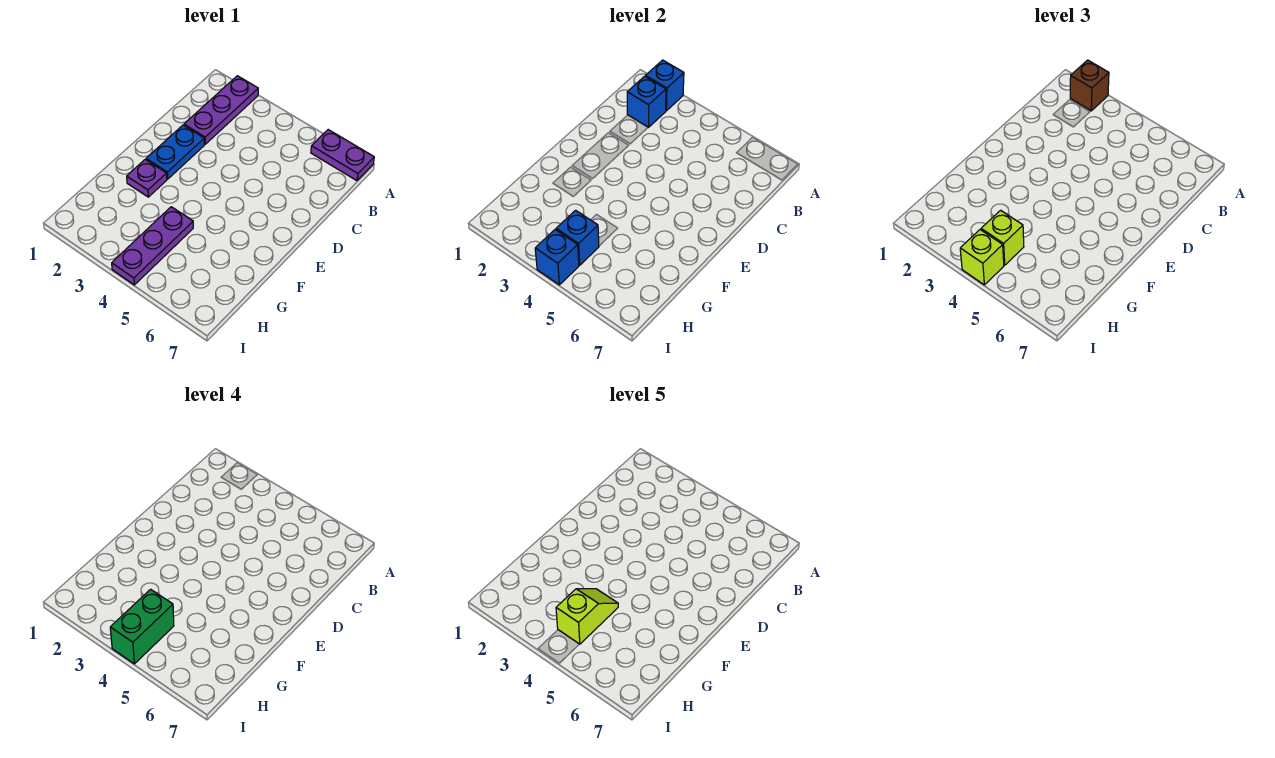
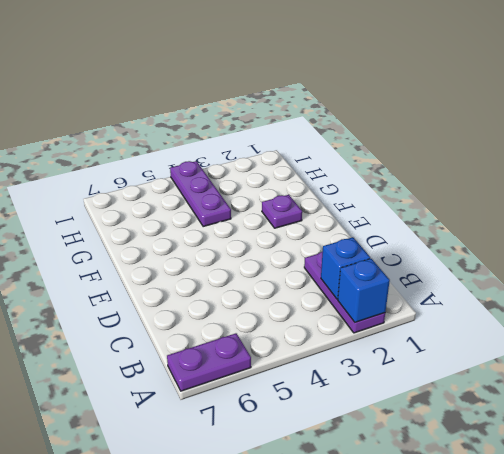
none -> blue plate D2:E2 level 1
none -> blue brick H4 level 2
none -> blue brick I4 level 2

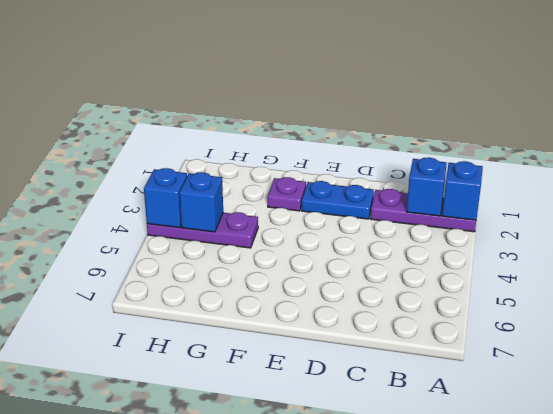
none -> purple plate A6:A7 level 1
none -> brown brick A2 level 3
none -> lime brick H4 level 3

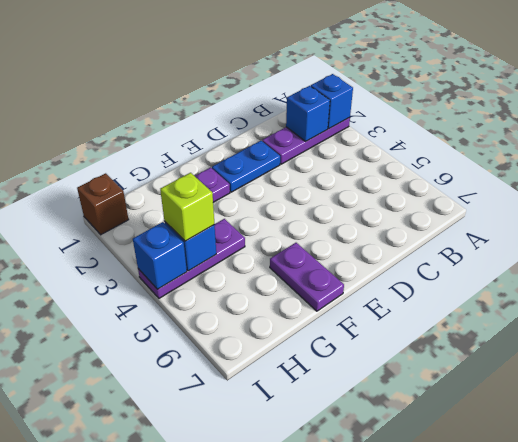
purple plate F6:F7 level 1 -> purple plate A6:A7 level 1
brown brick I1 level 1 -> brown brick A2 level 3
none -> lime brick I4 level 3
none -> green brick H4:I4 level 4
none -> lime slope G4:H4 level 5 top H

